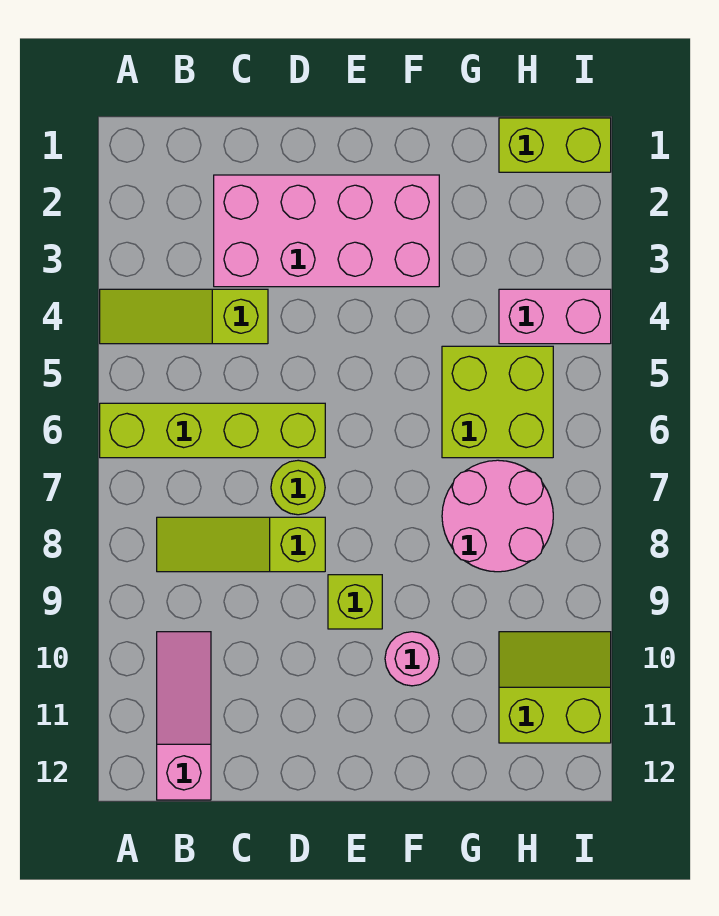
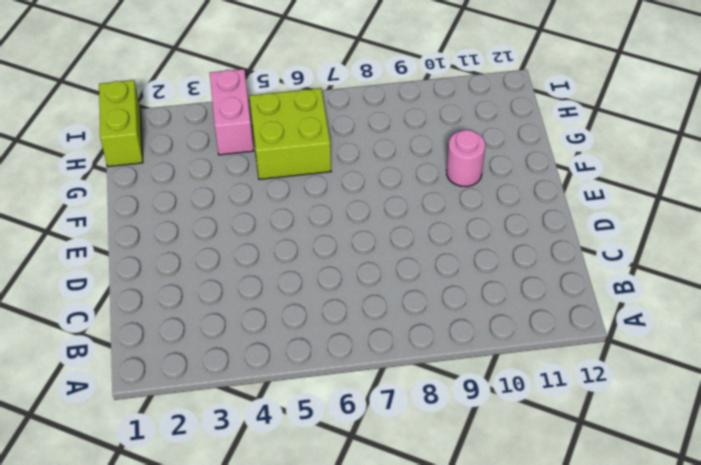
none -> lime slope A4:C4 level 1 top C
none -> lime brick A6:D6 level 1
none -> lime slope B8:D8 level 1 top D

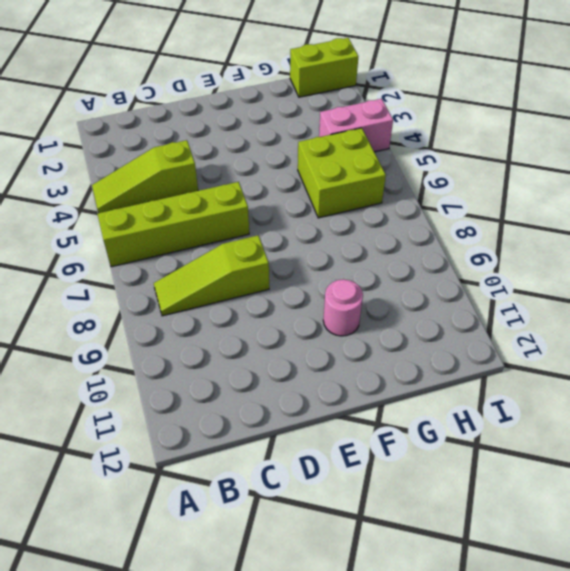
none -> pink slope B10:B12 level 1 top 12
none -> pink brick C2:F3 level 1
none -> lime round brick D7 level 1

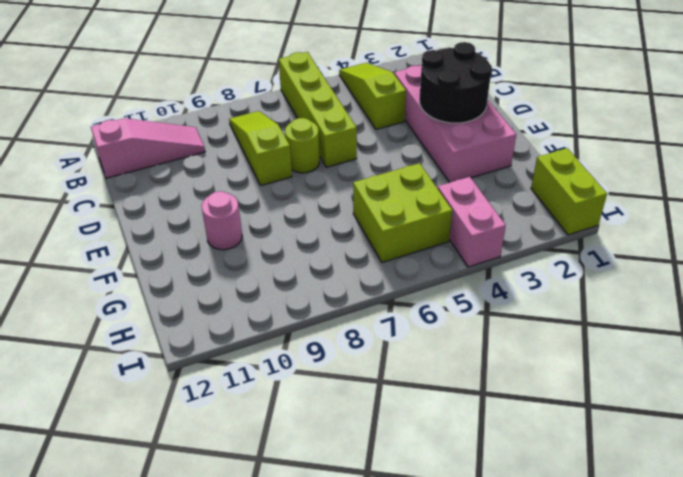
black round brick D2:E3 level 2 -> none
none -> lime brick E9 level 1
none -> pink round brick G7:H8 level 1
none -> lime slope H10:I11 level 1 top 11

